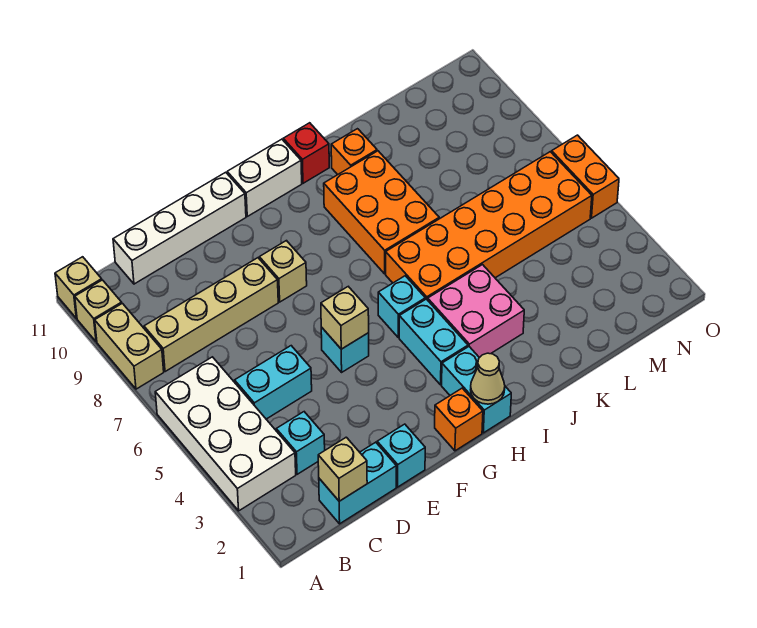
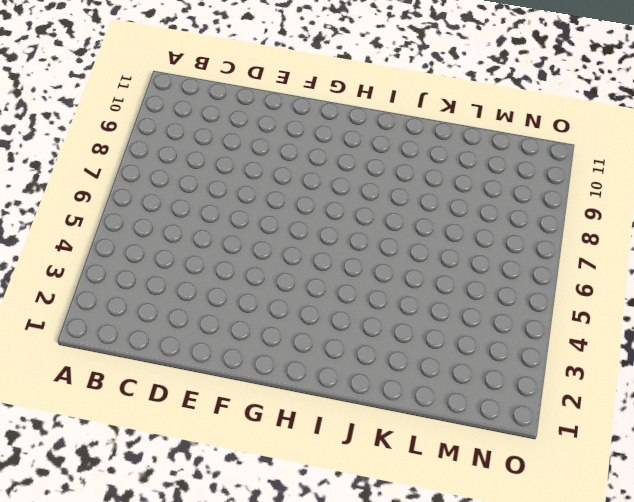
none -> white brick A3:B6 level 1
none -> tan brick A8:A9 level 1
none -> tan brick A10 level 1

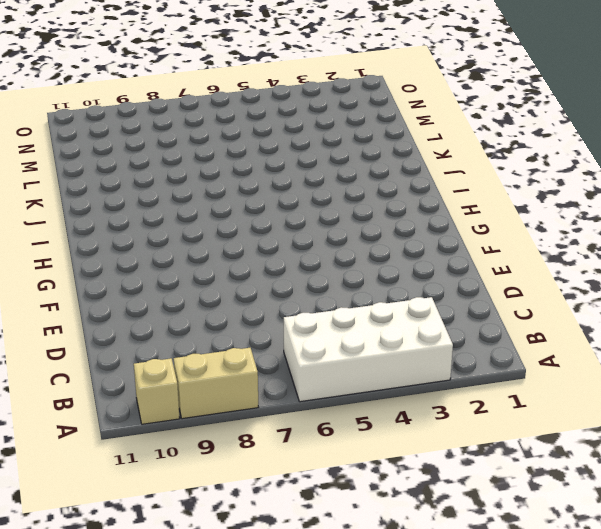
none -> tan brick A11 level 1
none -> tan brick B8:E8 level 1
none -> cyan brick C1:D1 level 1

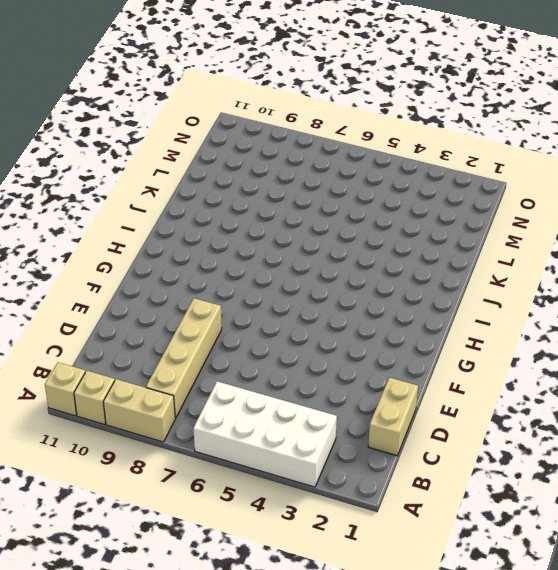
tan brick C1:D1 level 1 -> cyan brick C1:D1 level 1
none -> cyan brick C3 level 1
none -> cyan brick C5:D5 level 1
none -> white brick C11:F11 level 1

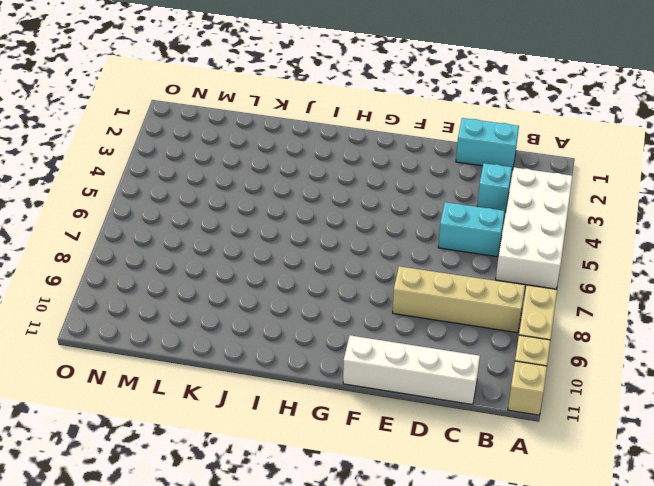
none -> cyan brick E1 level 1
none -> cyan brick F5 level 1
none -> tan brick F8 level 1

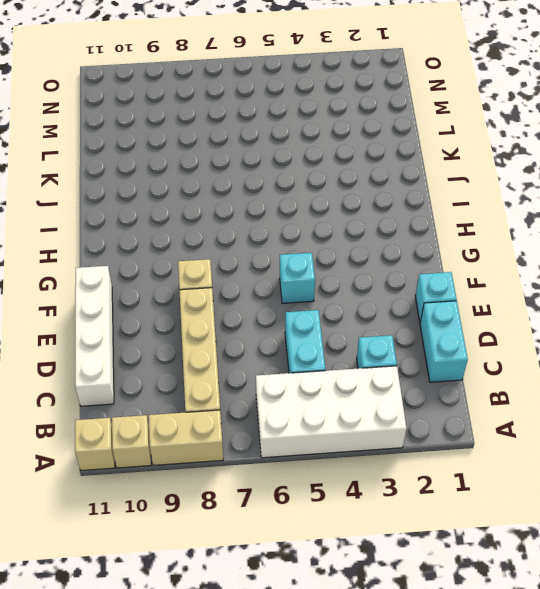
none -> orange brick G1 level 1
none -> white brick G11:H11 level 1
none -> cyan brick H1:H2 level 1

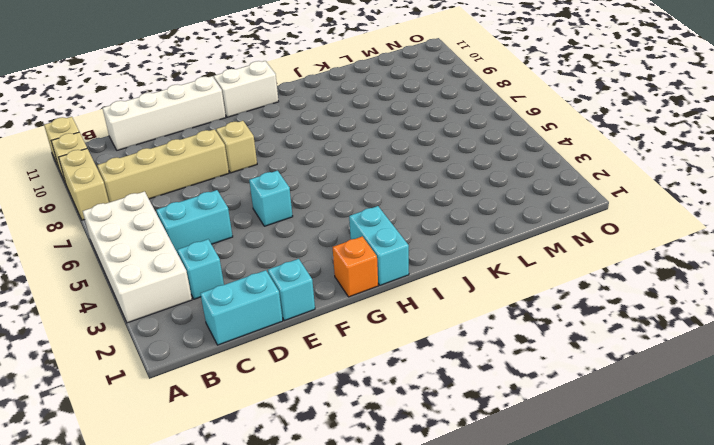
none -> cyan brick H3:H4 level 1
none -> cyan brick H5 level 1
none -> pink brick I3:J4 level 1

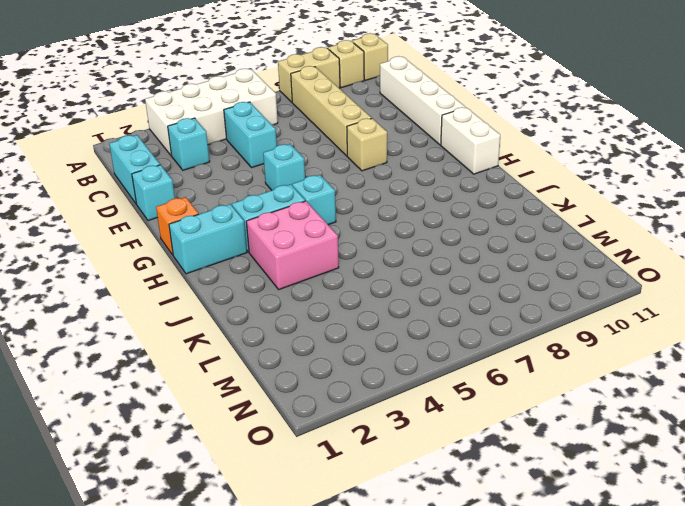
none -> orange brick I5:N6 level 1
none -> orange brick I7:J9 level 1
none -> red brick I11 level 1

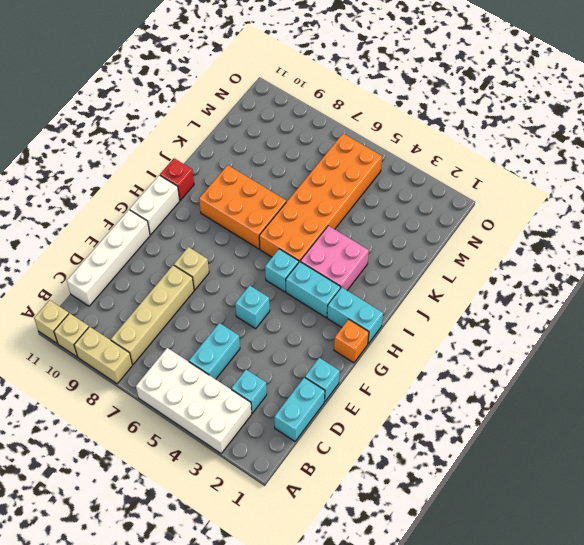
none -> orange brick J10 level 1
none -> orange brick O5:O6 level 1
none -> tan brick C1 level 2

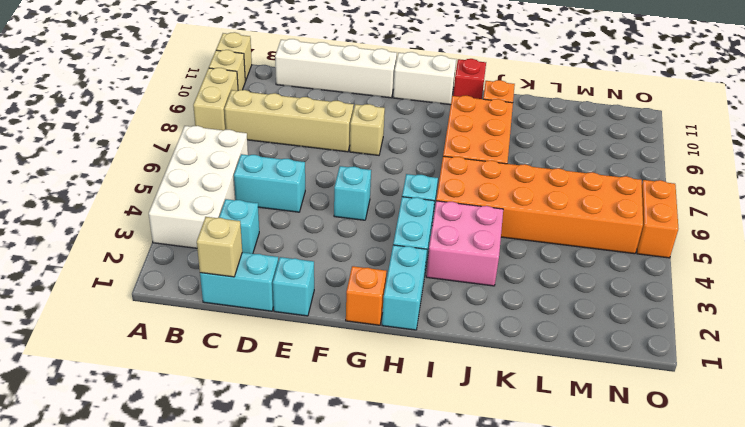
none -> tan brick F5 level 2
none -> tan cone H1 level 2

